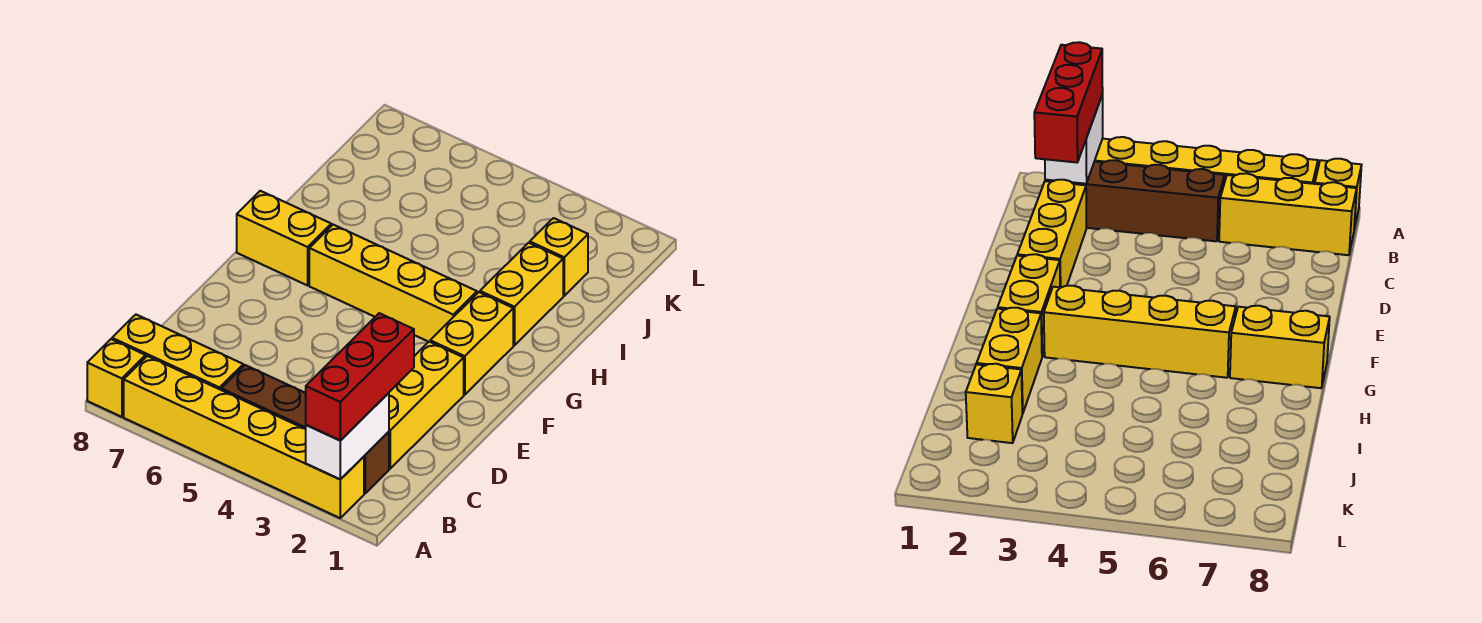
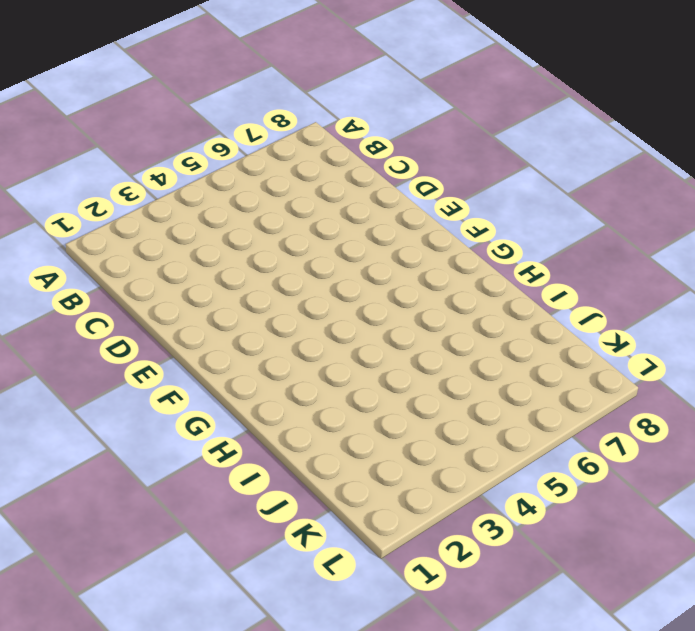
none -> yellow brick A2:A7 level 1
none -> yellow brick A8 level 1
none -> brown brick B2:B5 level 1

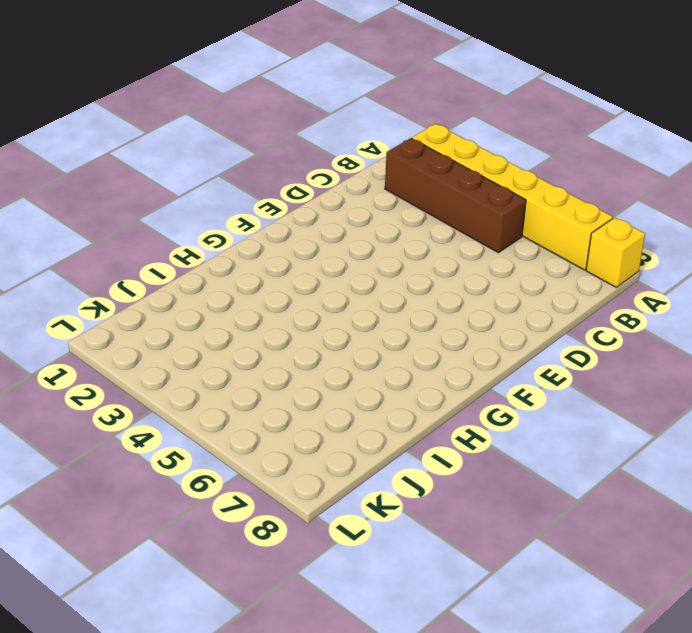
none -> yellow brick B6:B8 level 1
none -> yellow brick C2:E2 level 1
none -> yellow brick F2:G2 level 1

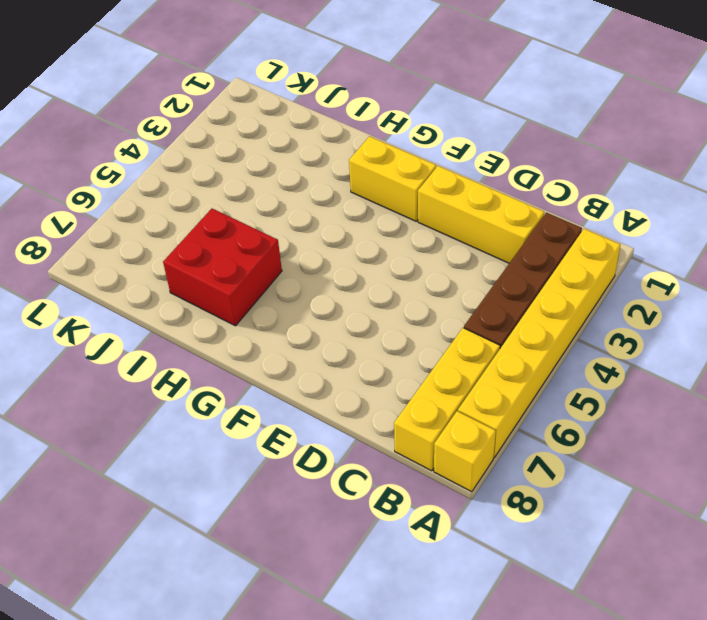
red brick H6:I7 level 1 -> none
none -> yellow brick G3:G6 level 1
none -> yellow brick G7:G8 level 1
none -> yellow brick H2:I2 level 1

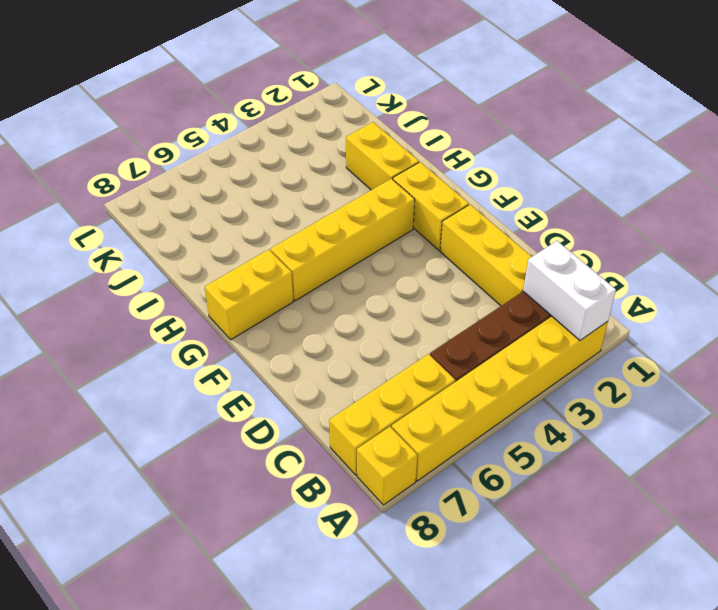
none -> yellow brick J2 level 1
none -> red brick A2:C2 level 3

